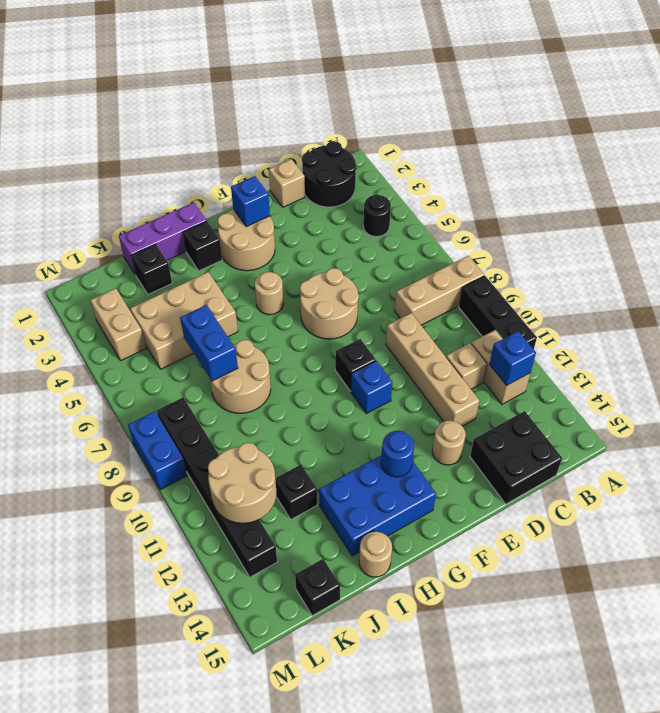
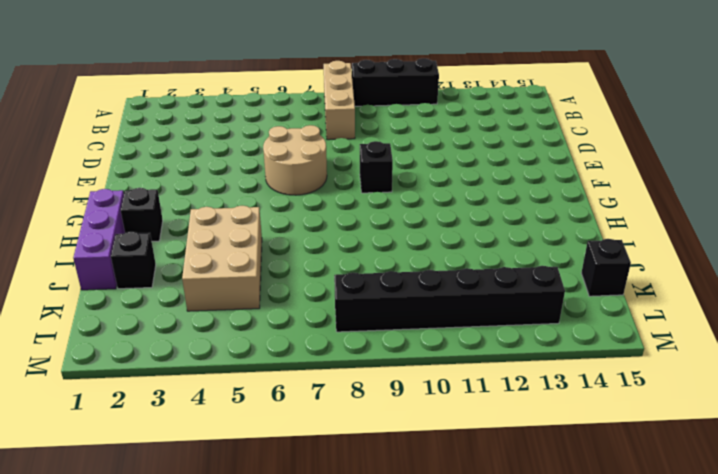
none -> black round brick B1:C2 level 1
none -> black round brick B4 level 1
none -> tan brick B11:B12 level 1
none -> tan brick C11 level 1

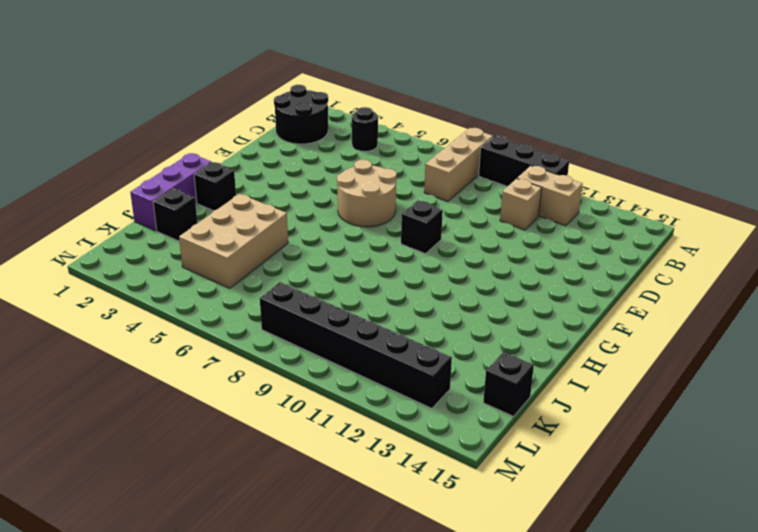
none -> black brick C14:D15 level 1
none -> tan brick D1 level 1
none -> tan brick D9:D12 level 1
none -> tan round brick E13 level 1

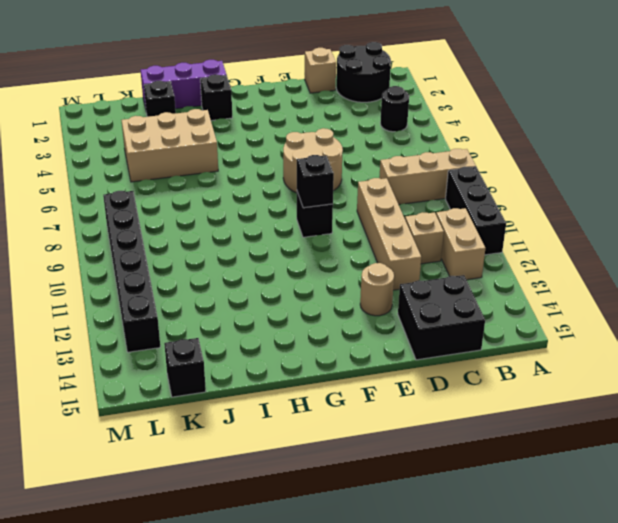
black brick F9 level 2 -> black brick J12 level 1
none -> tan round brick F2:G3 level 1
none -> blue brick F10 level 1
none -> tan round brick G5 level 1
none -> blue brick G13:I14 level 1

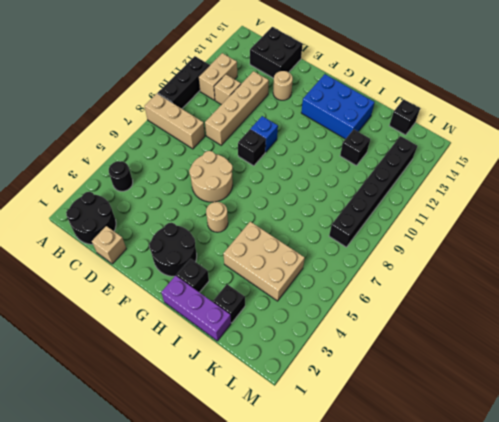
black round brick F2:G3 level 1 -> tan round brick F2:G3 level 1
none -> tan round brick I7:J8 level 1
none -> tan round brick I15 level 1
none -> tan brick L3:L4 level 1
none -> blue brick M8:M9 level 1

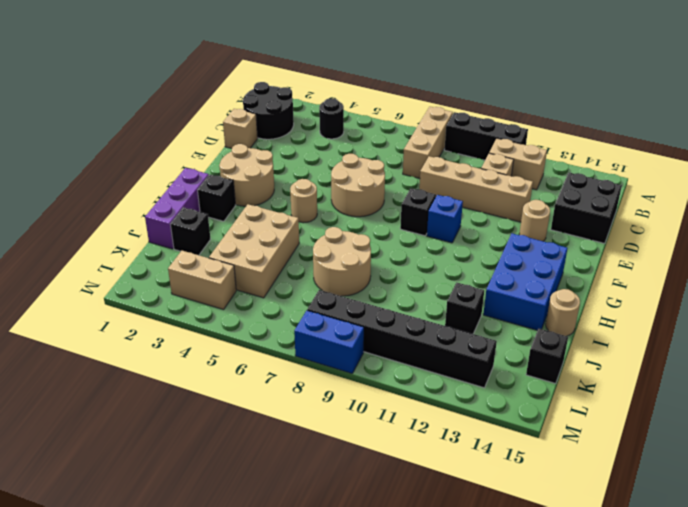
none -> blue brick B12 level 2
none -> blue brick F2 level 2
none -> blue round brick G13 level 2
none -> blue brick J6:J7 level 2

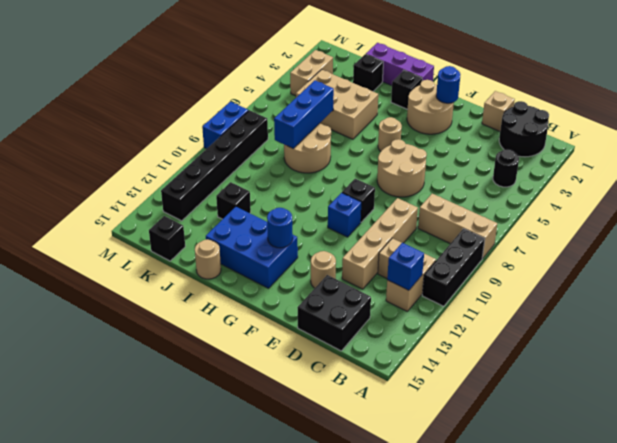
blue round brick F2 level 2 -> blue brick F2 level 2
blue brick J6:J8 level 2 -> blue brick J6:J7 level 2
none -> tan round brick K11:L12 level 2

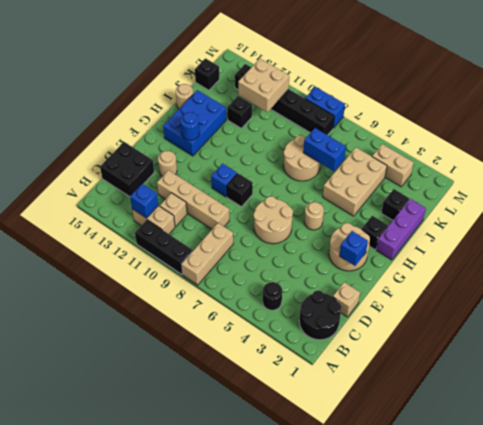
tan brick K11:L12 level 2 -> tan round brick K11:L12 level 2

